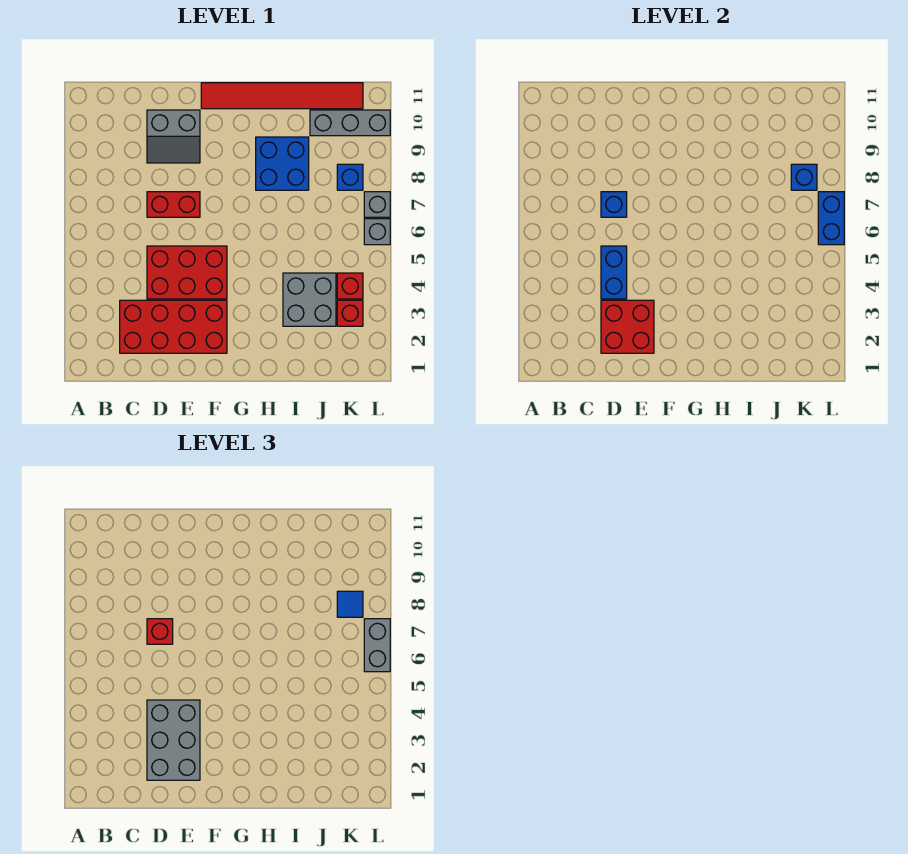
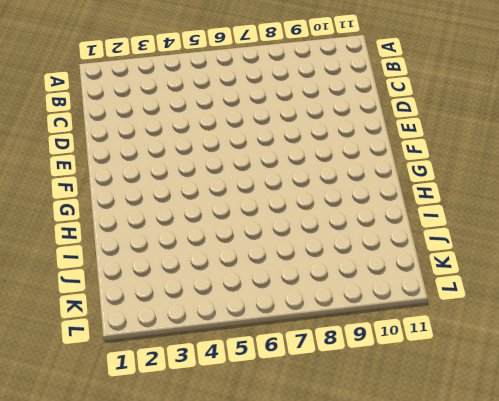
none -> red brick C2:F3 level 1
none -> red brick D4:F5 level 1
none -> red brick D7:E7 level 1

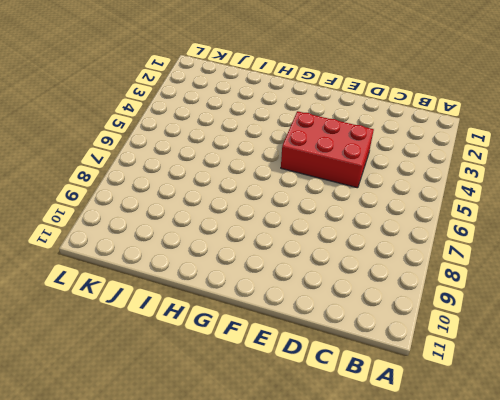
none -> red brick C2:F3 level 1
none -> red brick D7:E7 level 1
none -> grey slope D9:E10 level 1 top 10

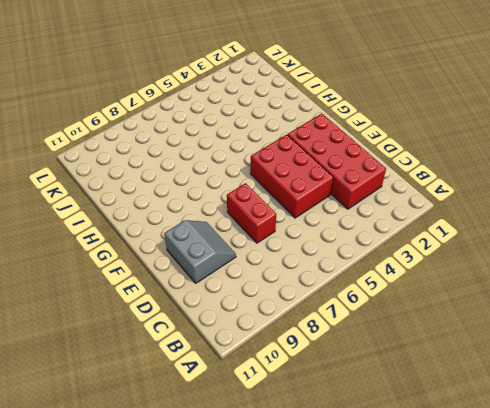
none -> red tile F11:K11 level 1
none -> blue brick H8:I9 level 1
none -> grey brick I3:J4 level 1

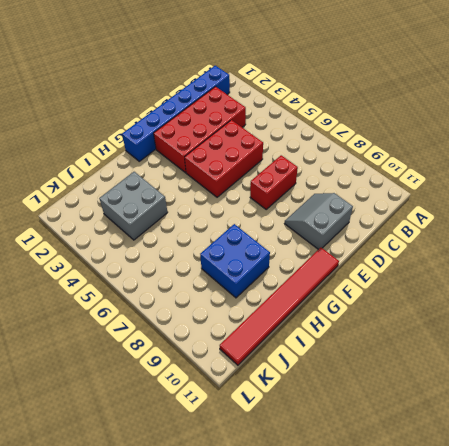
blue brick B1:G1 level 1 -> none
none -> grey brick J10:L10 level 1
none -> red brick K3 level 1
none -> red brick K4 level 1

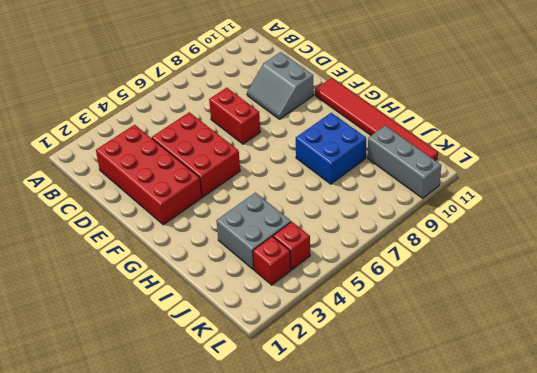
none -> blue brick K8 level 1
none -> grey brick L6 level 1
none -> grey brick L7 level 1

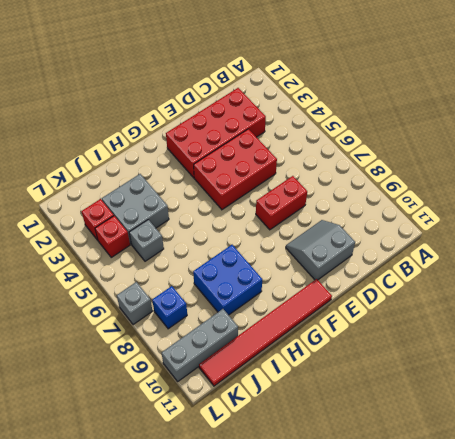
grey brick J5 level 1 -> grey brick L6 level 1
none -> red brick D2:E3 level 2
none -> blue brick D4:D5 level 2
none -> blue brick D7 level 2

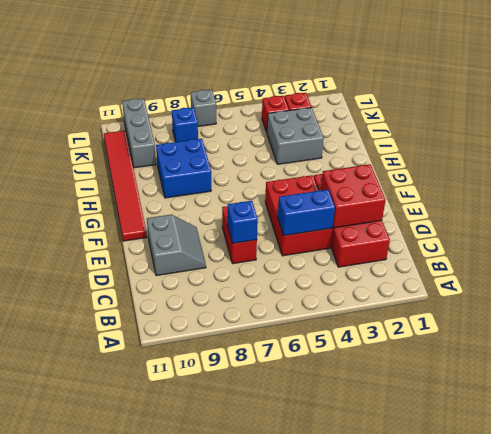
none -> grey brick L6 level 1
none -> blue brick K8 level 2
none -> blue brick L6:L7 level 2

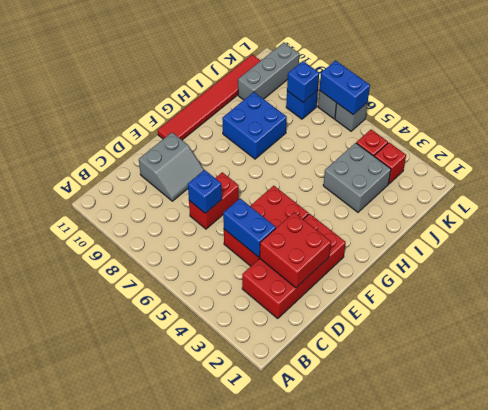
none -> grey brick D2:E4 level 3
none -> red brick D7 level 3
none -> blue tile K8 level 3

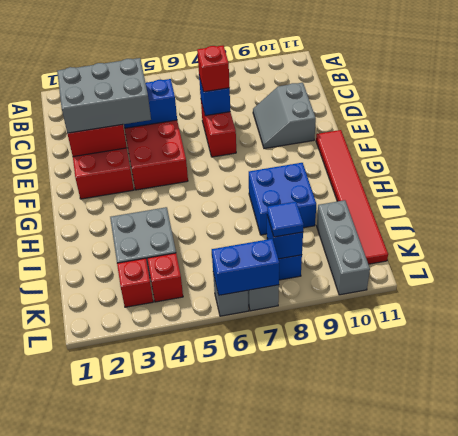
none -> grey brick L6:L7 level 3

